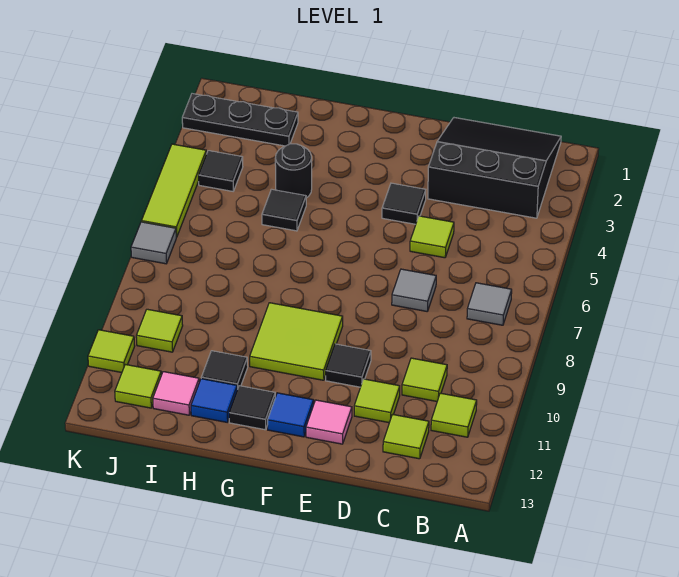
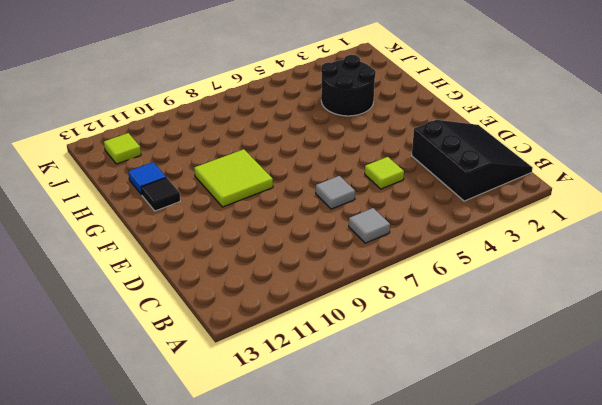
black round brick H3:I4 level 1 -> black round brick H4 level 1
none -> lime tile B11 level 1
none -> lime tile C10 level 1
none -> lime tile C12 level 1

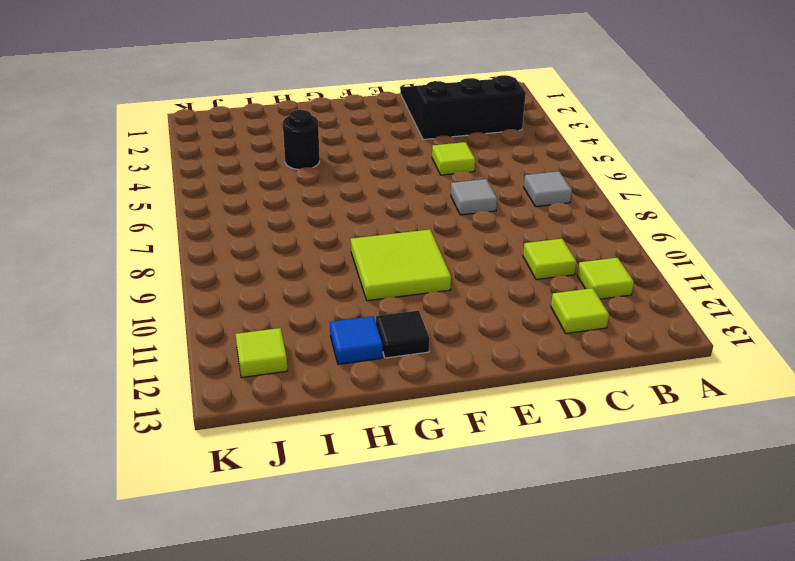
none -> lime tile D11 level 1
none -> black tile E4 level 1
none -> black tile E10 level 1

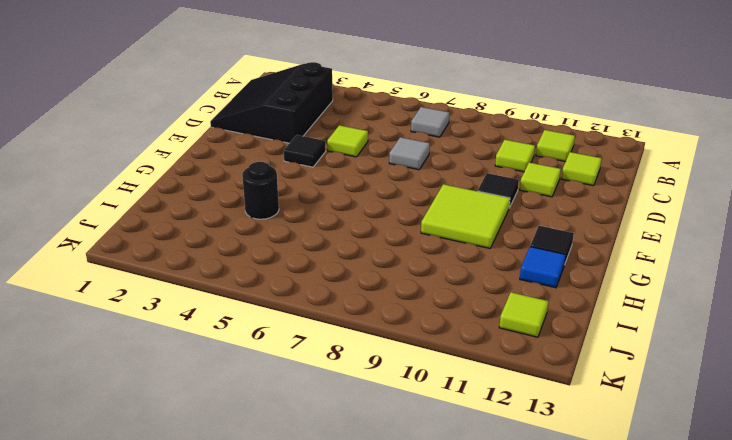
none -> pink tile E12 level 1
none -> blue tile F12 level 1
none -> black tile H5 level 1

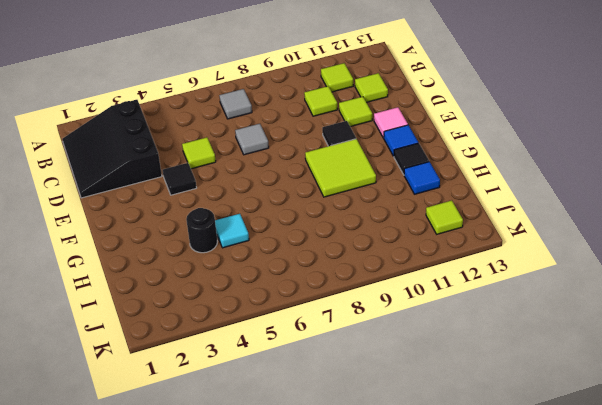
cyan tile H5 level 1 -> black tile H5 level 1
none -> black tile H11 level 1
none -> black plate I2:K2 level 1
none -> pink tile I12 level 1

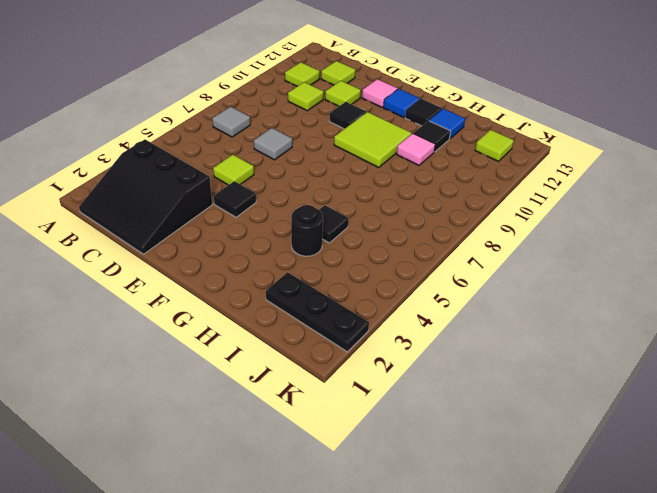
pink tile H10 level 1 -> pink tile I12 level 1
none -> black tile J4 level 1
none -> lime tile J10 level 1
none -> lime tile K4:K6 level 1

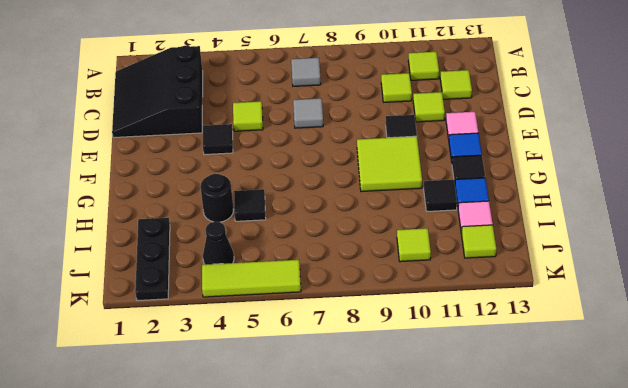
black cone J4 level 1 -> black tile J4 level 1
none -> grey tile K7 level 1
none -> lime tile K11 level 1

